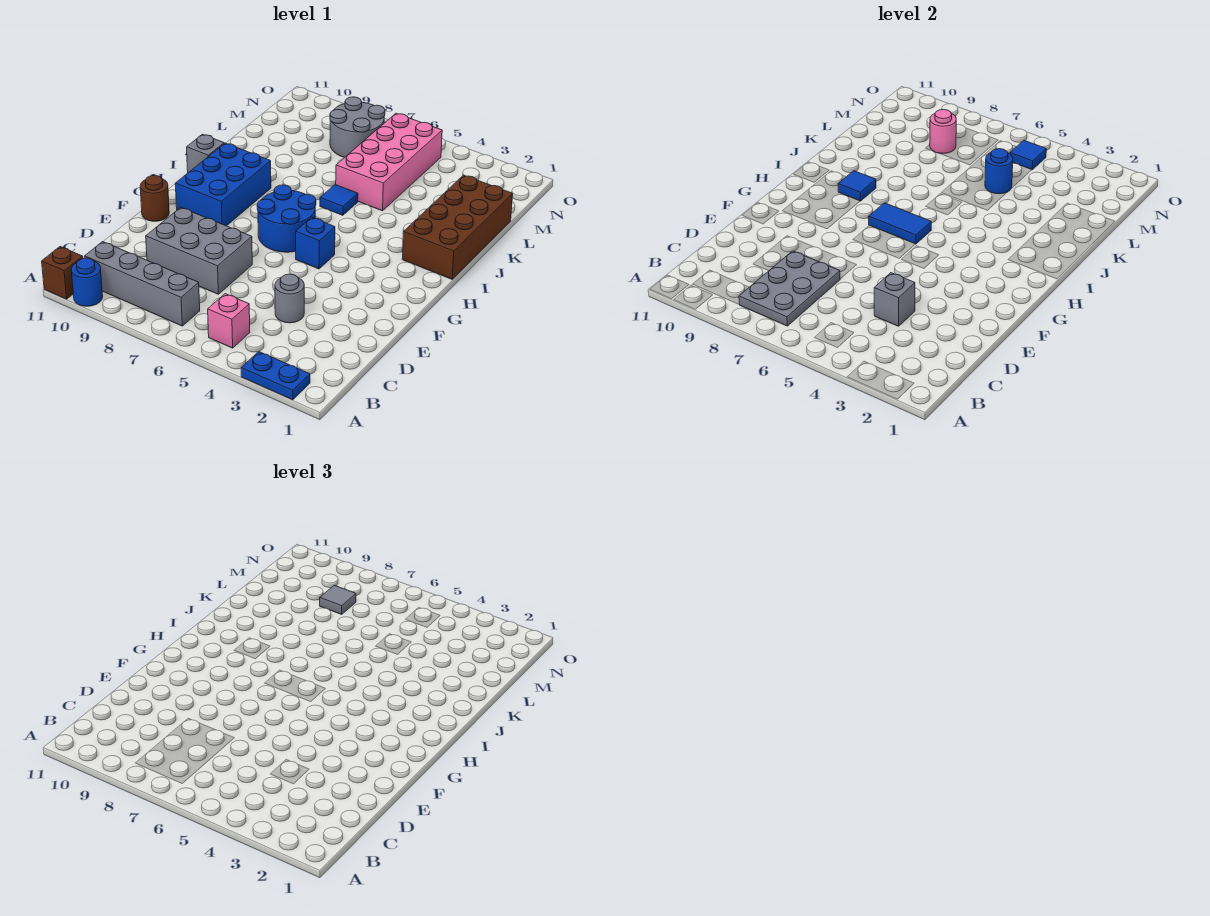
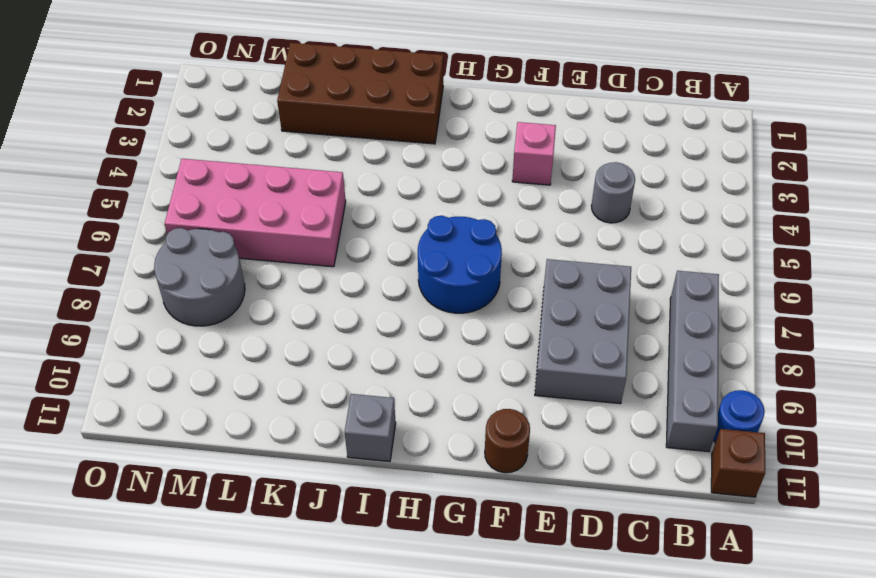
pink brick F3 level 1 -> pink brick B5 level 1
none -> blue plate A2:A3 level 1
none -> blue brick G5 level 1
none -> blue brick G9:I10 level 1

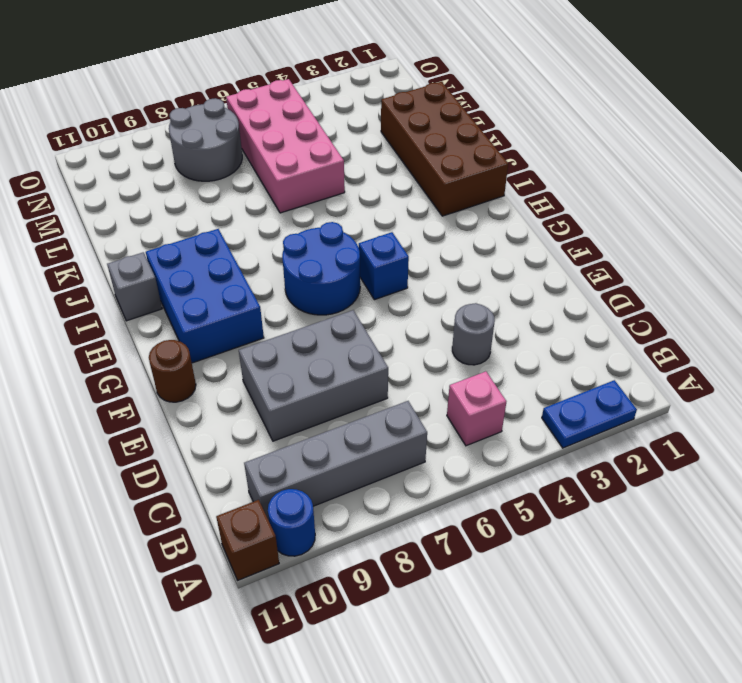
none -> blue tile J6 level 1
none -> grey plate B7:D8 level 2
none -> grey brick D4 level 2

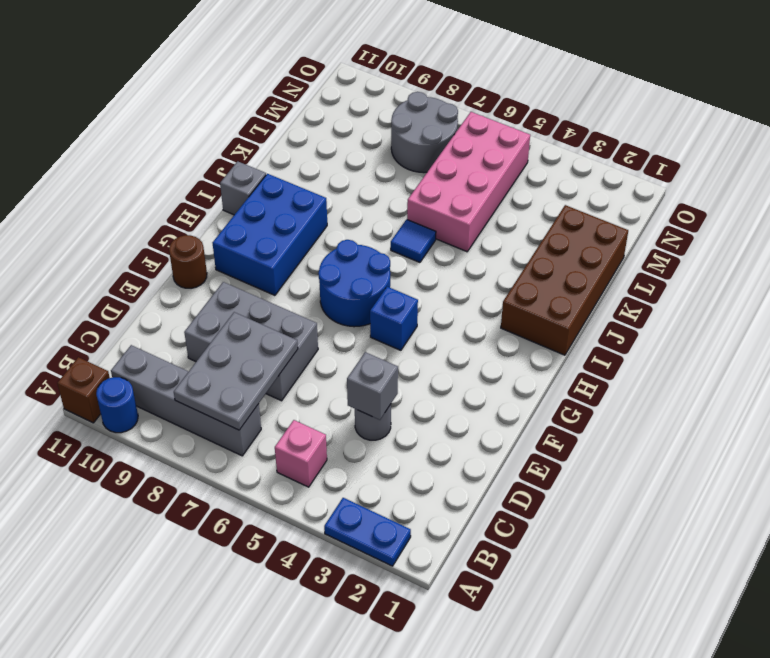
none -> blue tile H6:H7 level 2
none -> blue tile I9 level 2
none -> blue round brick L5 level 2

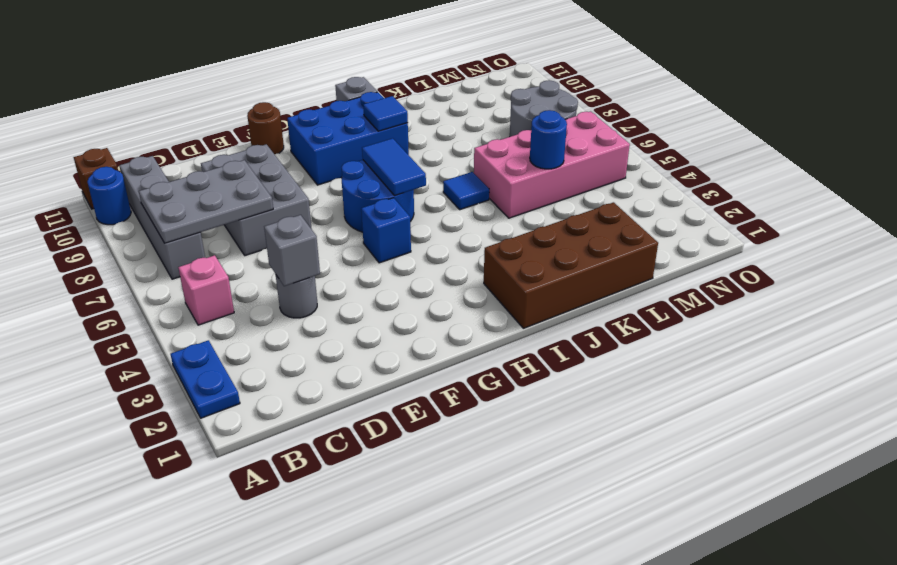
none -> pink round brick M8 level 2
none -> blue tile N5 level 2
none -> grey tile M8 level 3

